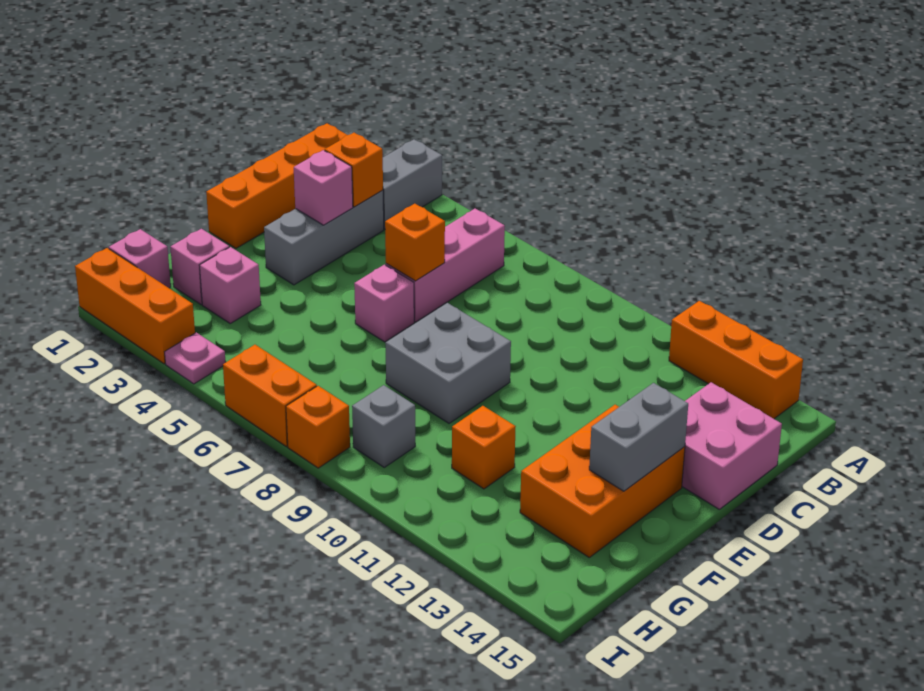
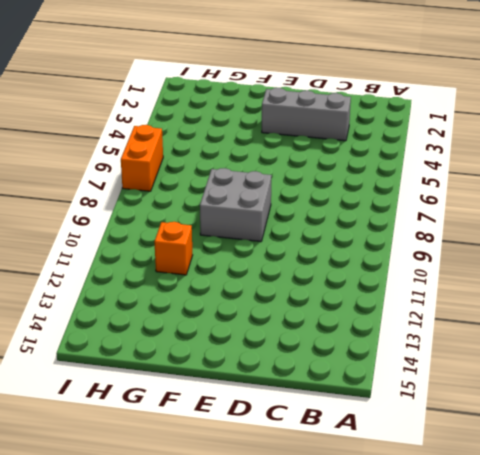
none -> grey brick A3:B3 level 1
none -> orange brick A12:A14 level 1
none -> orange brick B1:E1 level 1

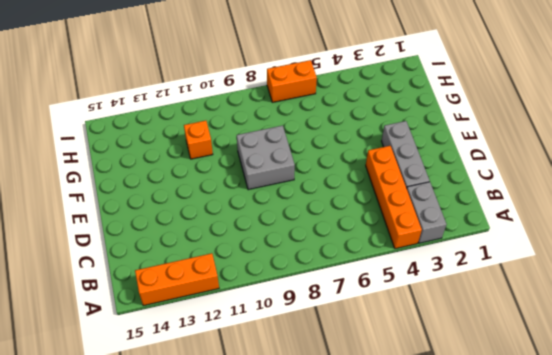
orange brick A4:D4 level 1 -> orange brick B1:E1 level 1
none -> pink brick B6:D6 level 1
none -> pink brick C14:D15 level 1
none -> pink brick E6 level 1

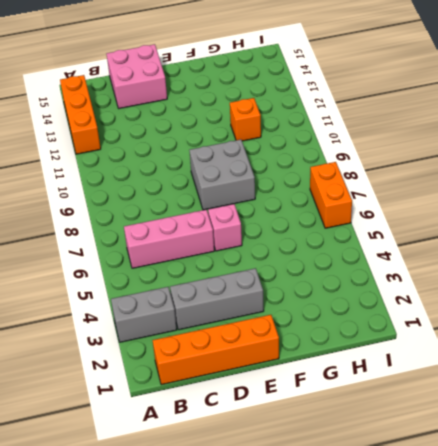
none -> orange brick E13:G14 level 1
none -> pink brick G2 level 1
none -> pink brick G3 level 1

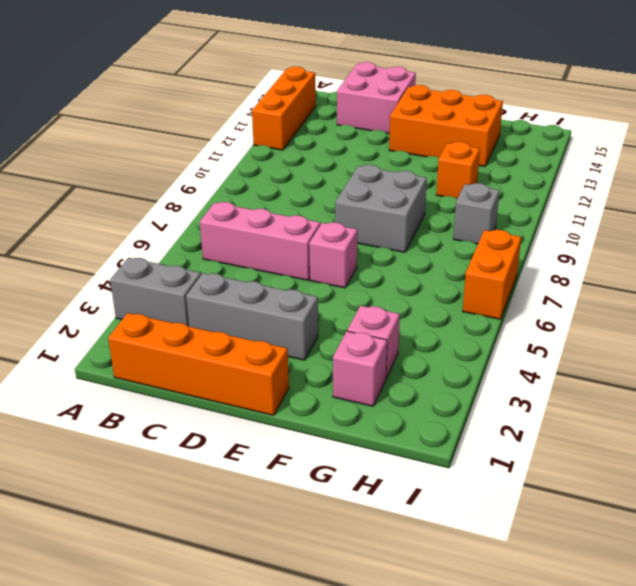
none -> pink brick H1 level 1
none -> orange brick I1:I3 level 1
none -> pink plate I4 level 1

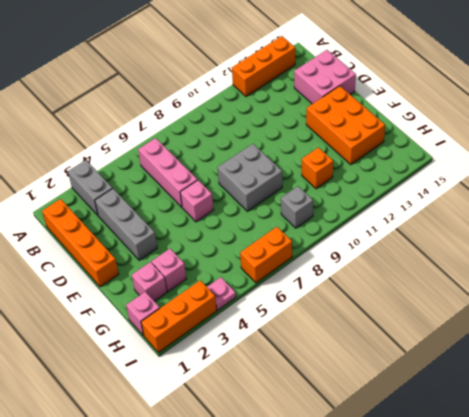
none -> orange brick I8 level 1
none -> orange brick C3 level 2
none -> pink brick D3 level 2

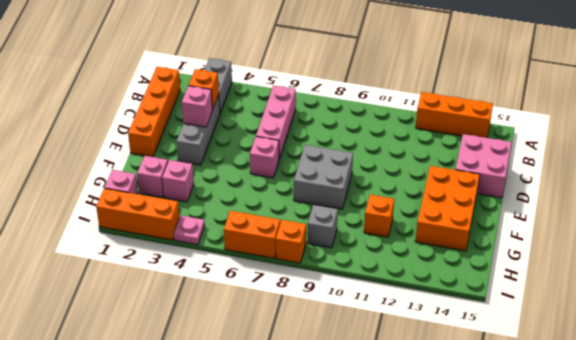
none -> orange brick D6 level 2
none -> grey brick E14:F14 level 2

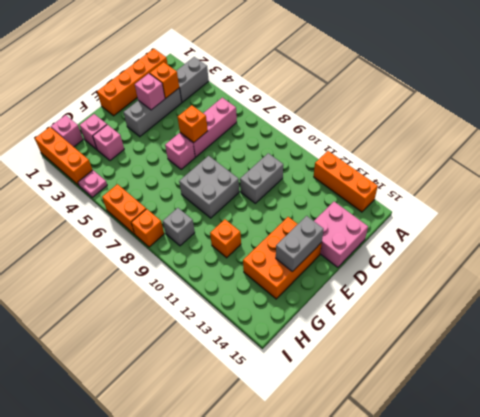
grey brick C10:D10 level 1 -> none

